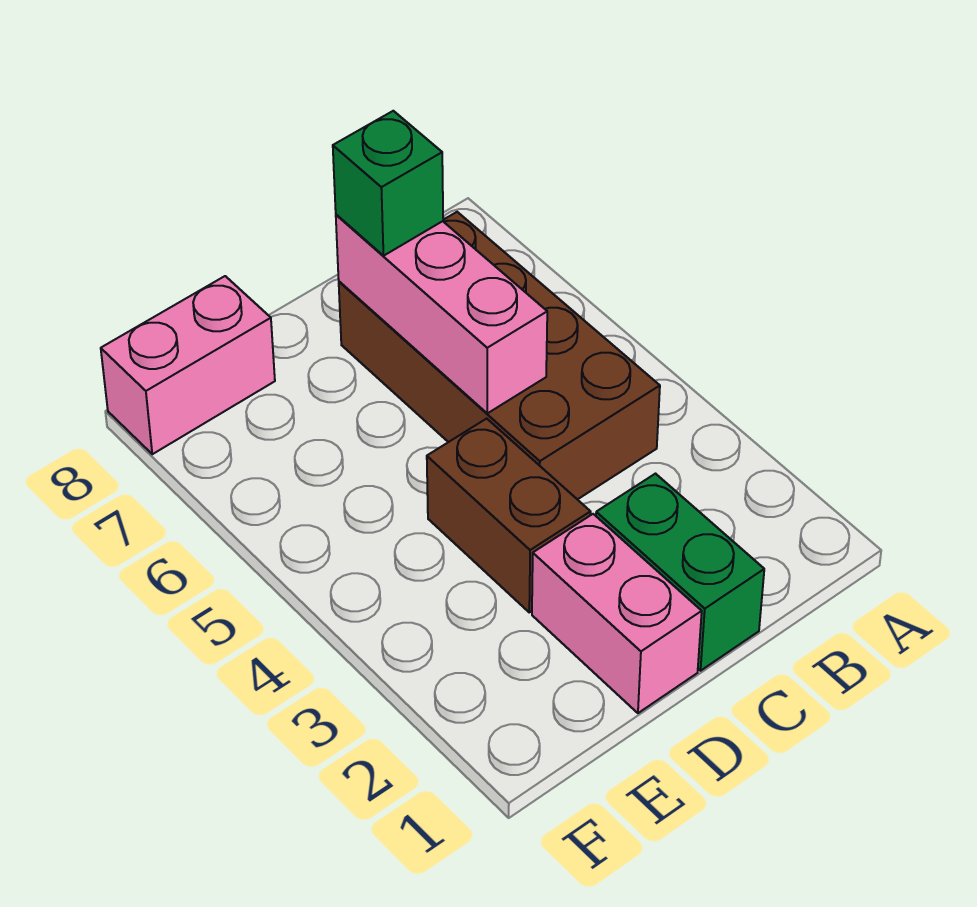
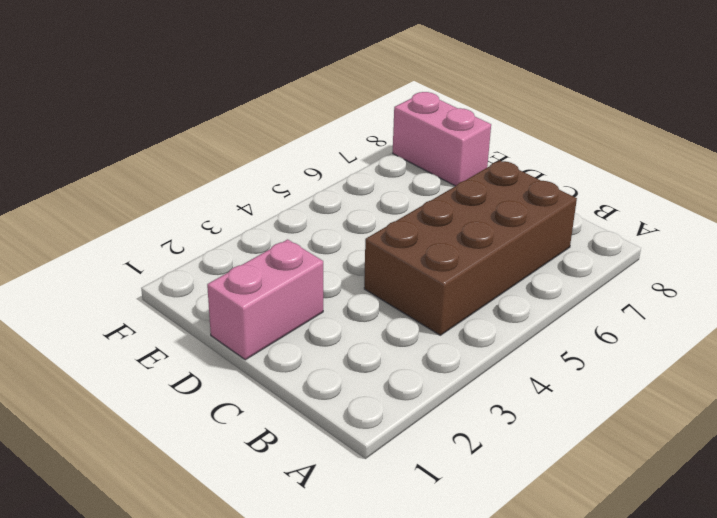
none -> green brick C1:C2 level 1
none -> brown brick D3:D4 level 1

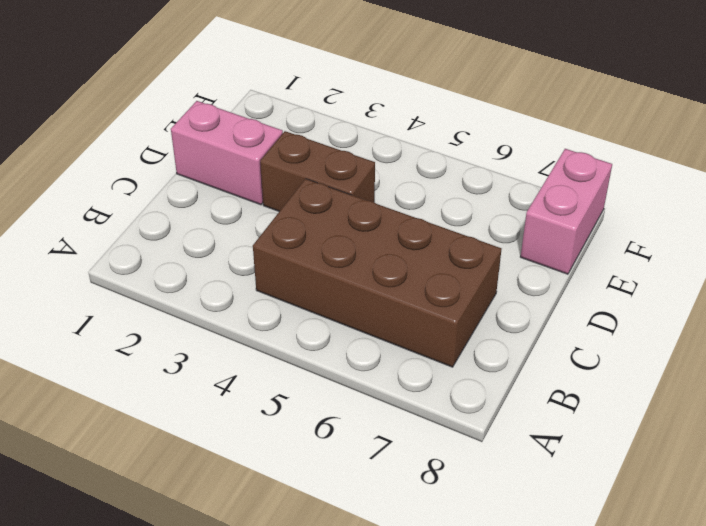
none -> green brick C1:C2 level 1
none -> pink brick C5:C7 level 2

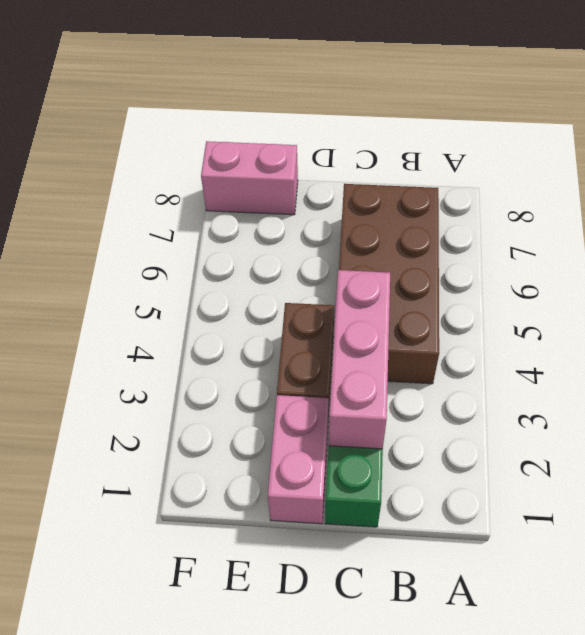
pink brick C2:C4 level 2 -> pink brick C5:C7 level 2
none -> green brick C7 level 3

